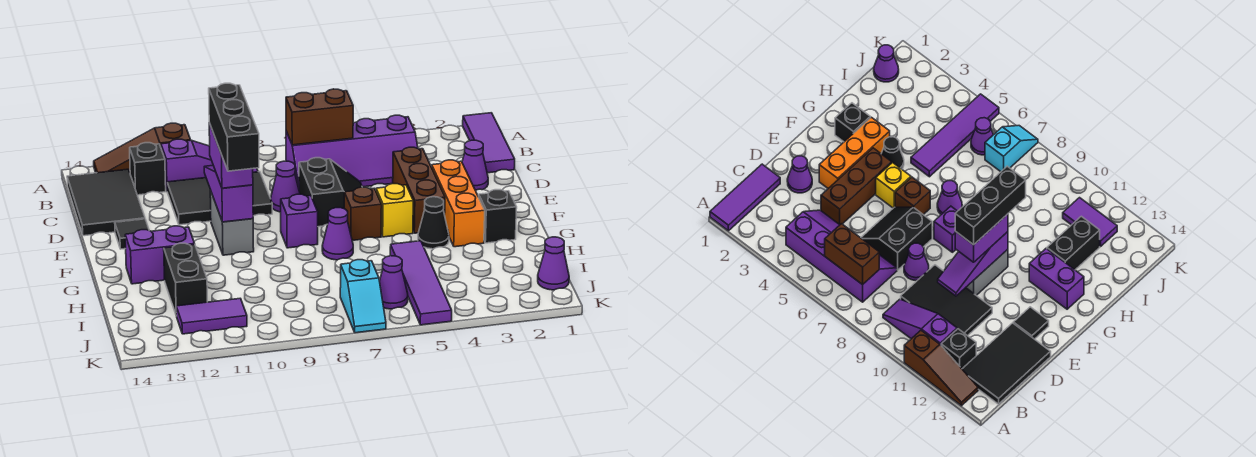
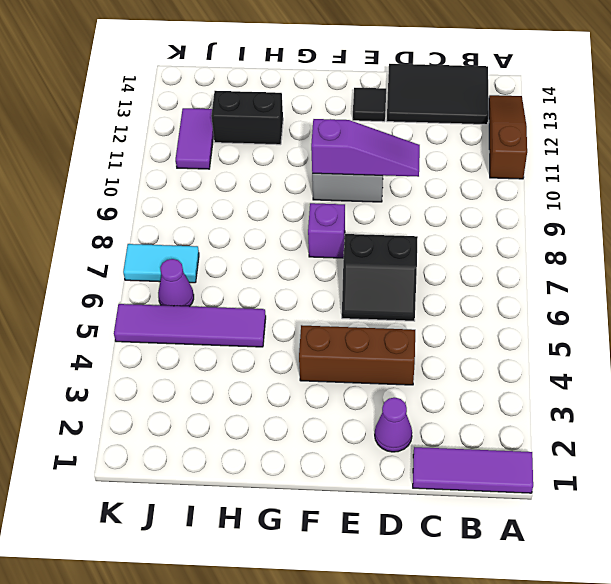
cyan tile J7:K7 level 1 -> cyan slope J7:K7 level 1 top J
none -> purple slope B4:C7 level 1 top B
none -> purple slope B9:B11 level 1 top 11
none -> black brick B12 level 1
none -> black tile C9:D11 level 1

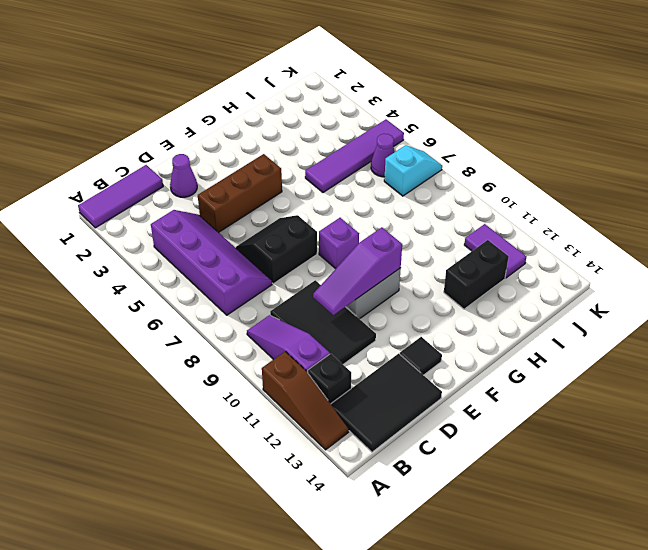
none -> purple cone D8 level 1
none -> orange brick E3:G3 level 1
none -> yellow brick F5 level 1
none -> brown brick F6 level 1

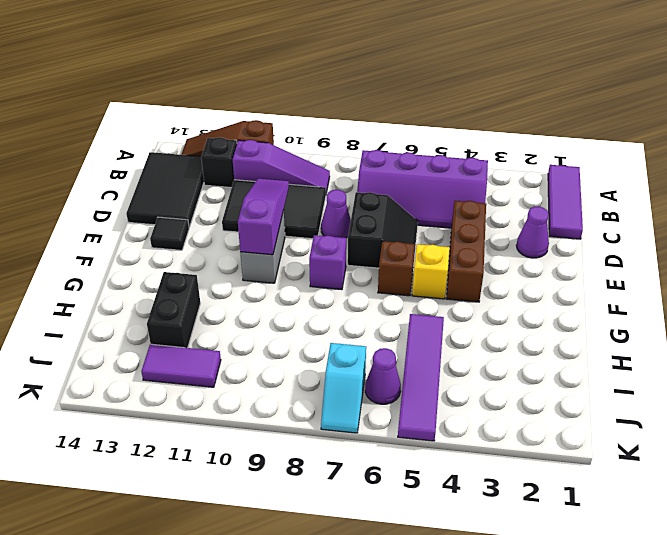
none -> orange brick E3:G3 level 1
none -> black brick G2 level 1
none -> black cone G4 level 1
none -> purple cone G7 level 1

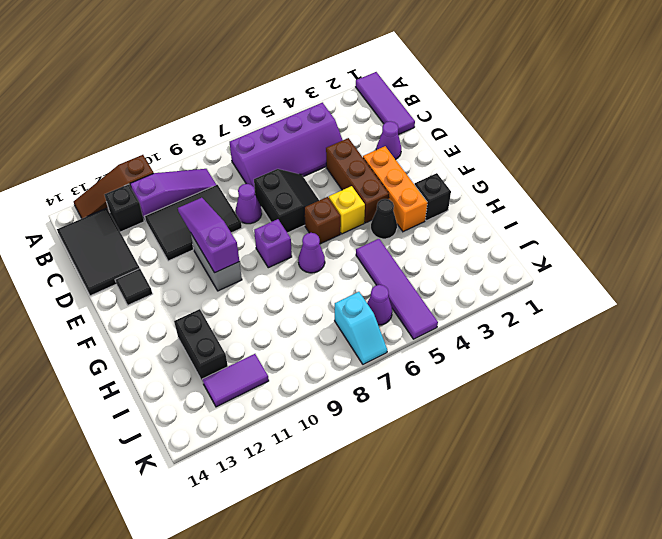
none -> purple brick G12:G13 level 1
none -> purple cone J1 level 1
none -> brown brick B6:B7 level 2
none -> purple brick E10:F10 level 3

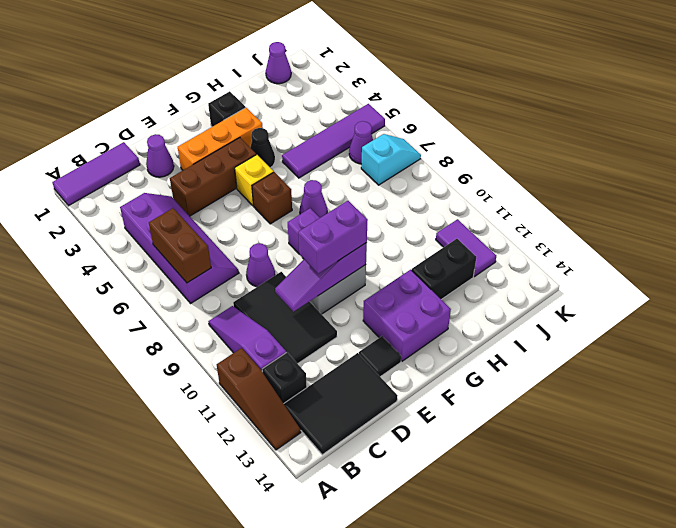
purple brick F12:G13 level 1 -> purple brick G12:G13 level 1
none -> black slope D6:E7 level 1 top 7
none -> black brick E10:G10 level 4

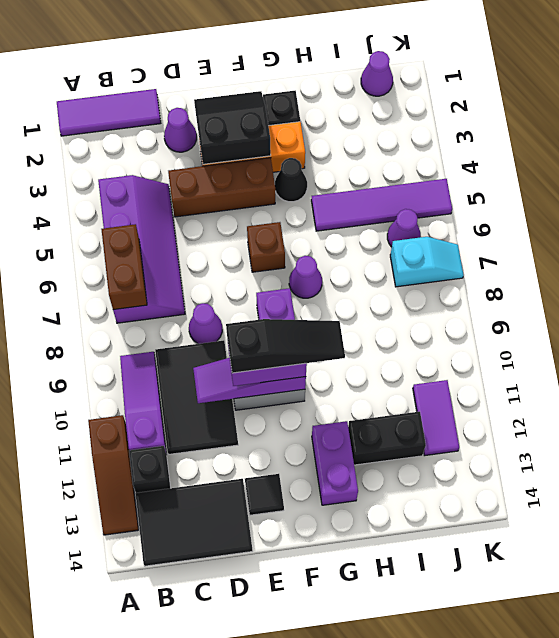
black slope E2:F3 level 2 top 3 -> black slope D6:E7 level 1 top 7
black slope E10:G10 level 4 top E -> black brick E10:G10 level 4
none -> yellow brick F5 level 1

